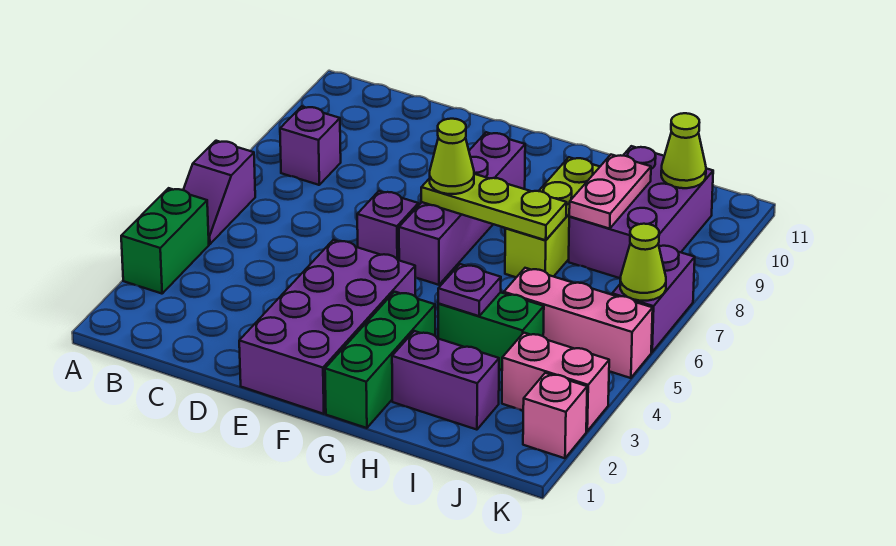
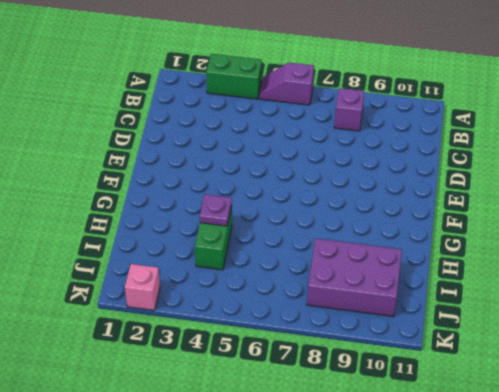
none -> purple brick E1:F4 level 1
none -> purple brick E6 level 1
none -> purple brick F6:F9 level 1

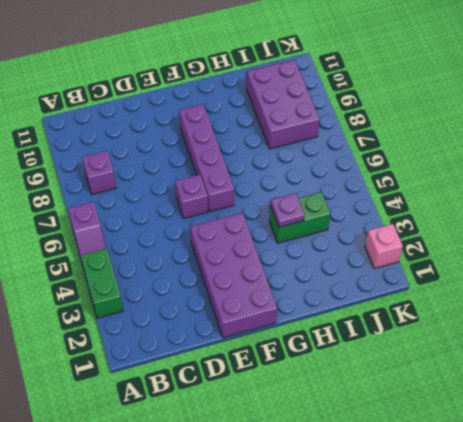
none -> green brick G1:G3 level 1
none -> purple brick H2:I2 level 1
none -> lime brick H7:H9 level 1

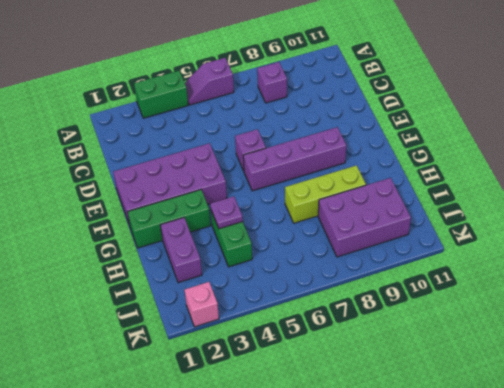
none -> pink brick I5:K5 level 1
none -> pink brick J3:K3 level 1
none -> purple brick K6:K7 level 1

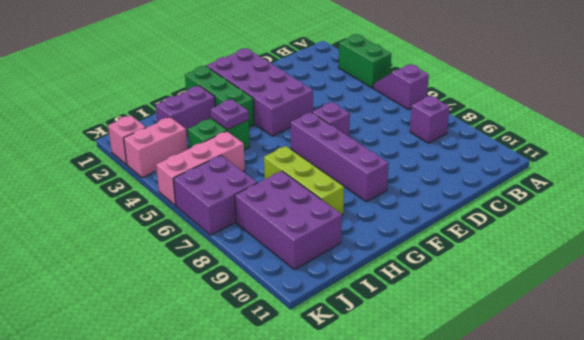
purple brick J6:K7 level 1 -> purple brick K6:K7 level 1
none -> lime plate F7:H7 level 2
none -> pink plate I8:I9 level 2
none -> lime cone J10 level 2

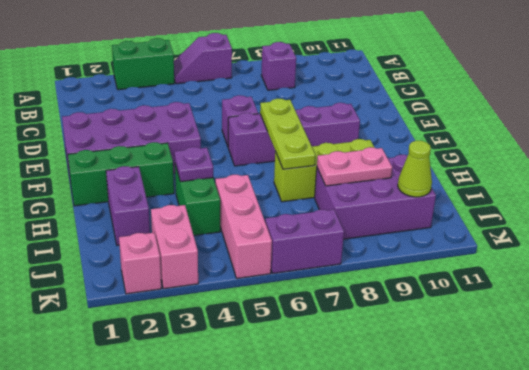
none -> lime cone K6 level 2
none -> lime cone F7 level 3

